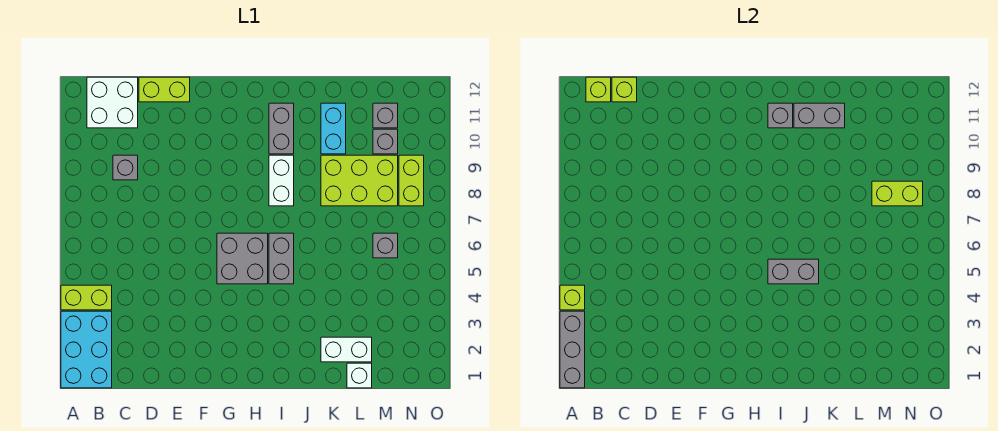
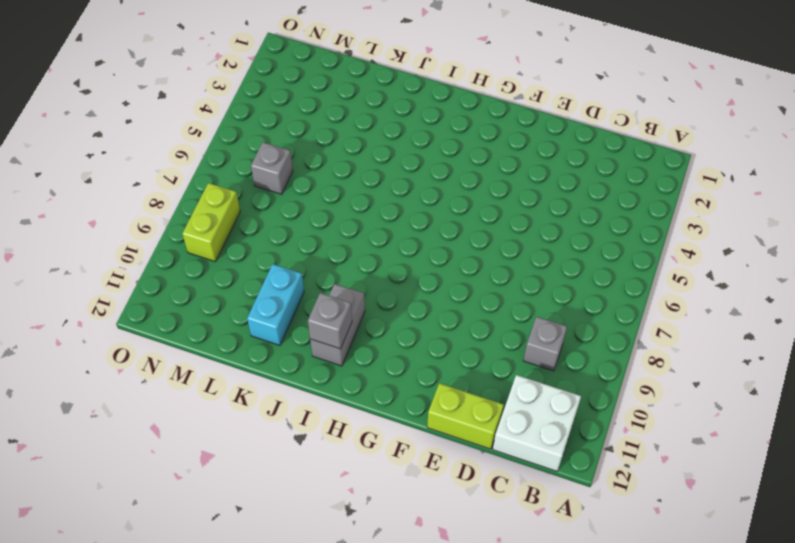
none -> cyan brick A1:B3 level 1
none -> lime brick A4:B4 level 1
none -> grey brick G5:H6 level 1

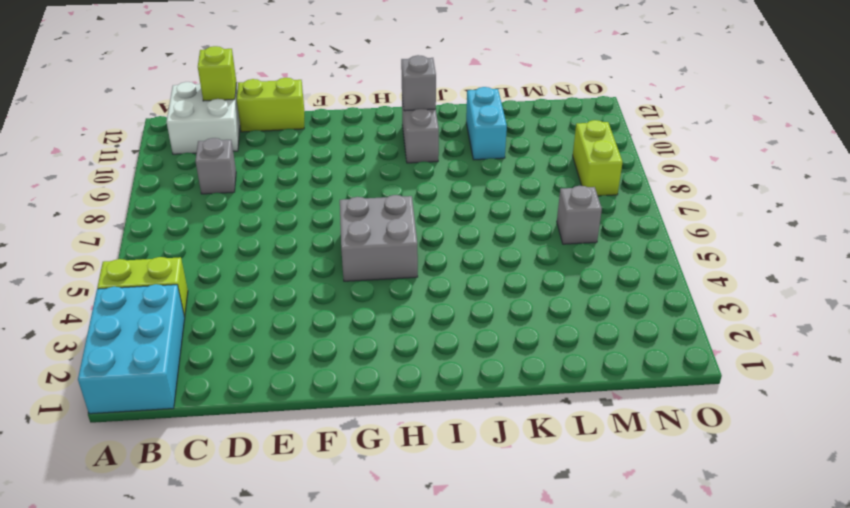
none -> grey brick I5:I6 level 1
none -> white brick I8:I9 level 1
none -> white brick K2:L2 level 1

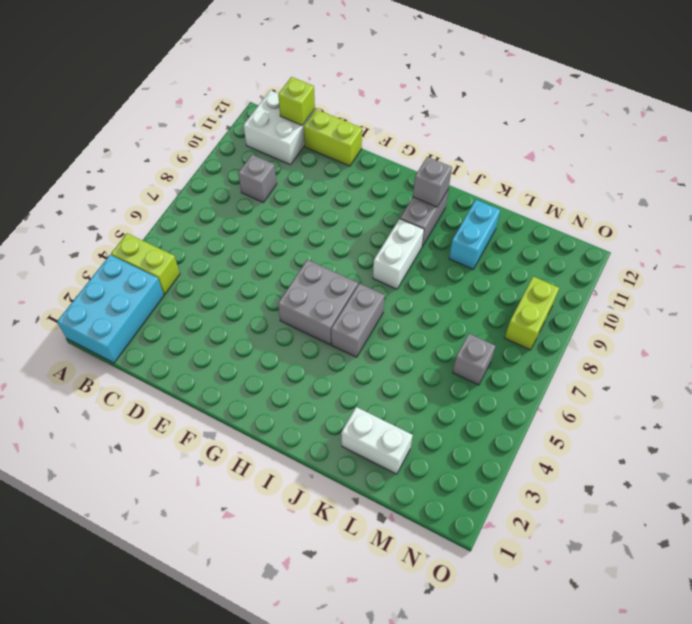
none -> lime brick K8:M9 level 1
none -> white brick L1 level 1
none -> grey brick M10 level 1

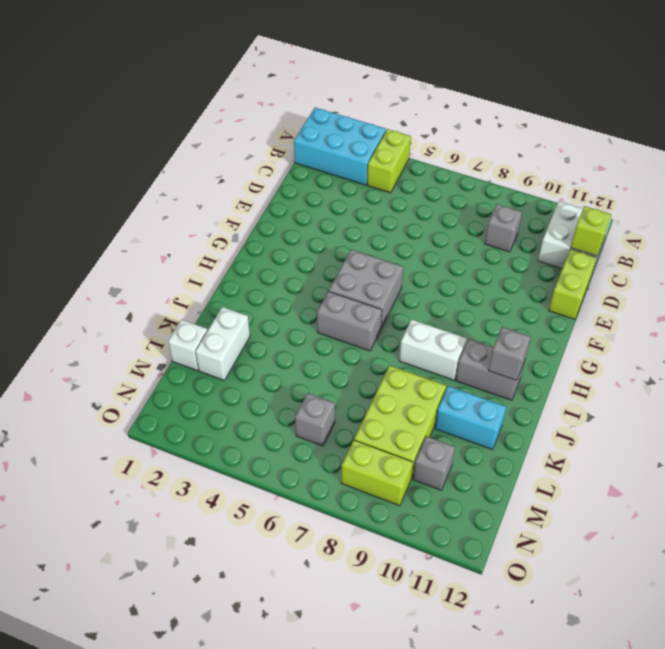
none -> grey brick M11 level 1
none -> grey brick A1:A3 level 2
none -> lime brick A4 level 2

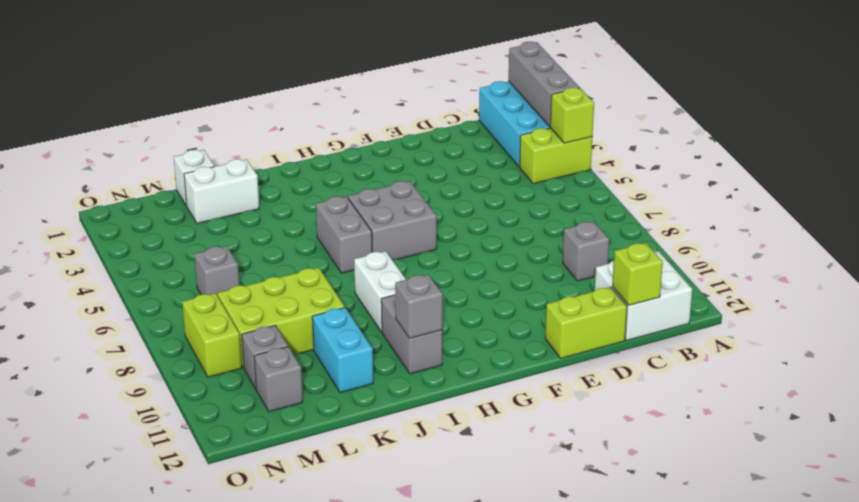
none -> lime brick B12 level 2
none -> grey brick I5:J5 level 2
none -> grey brick J11:K11 level 2

